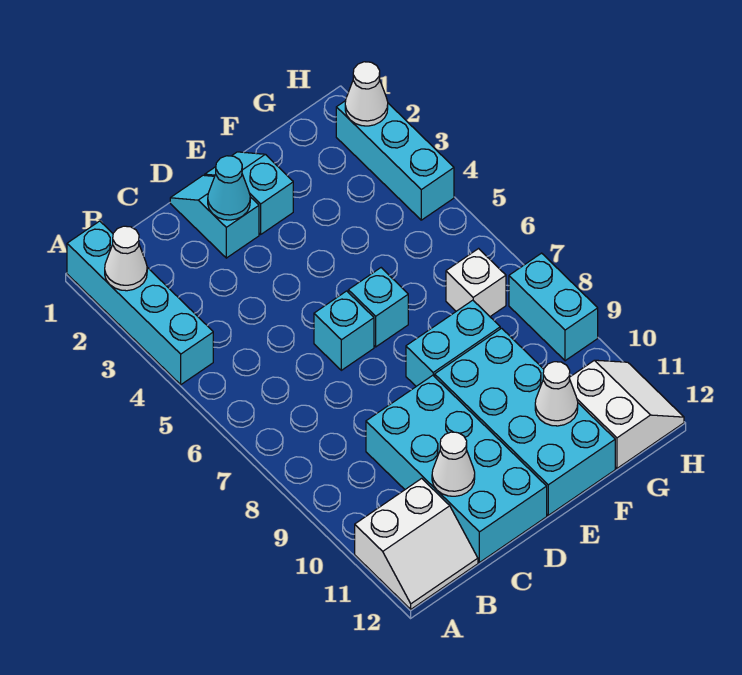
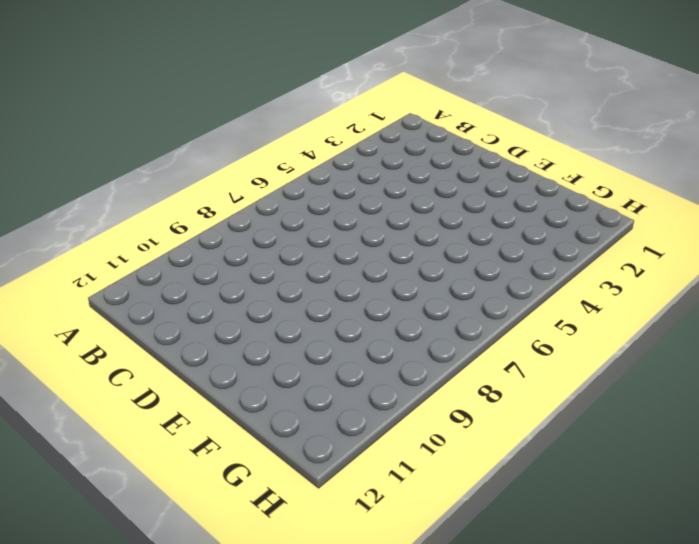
none -> cyan brick A1:A4 level 1
none -> white slope A11:B12 level 1 top 11
none -> cyan brick C9:D12 level 1

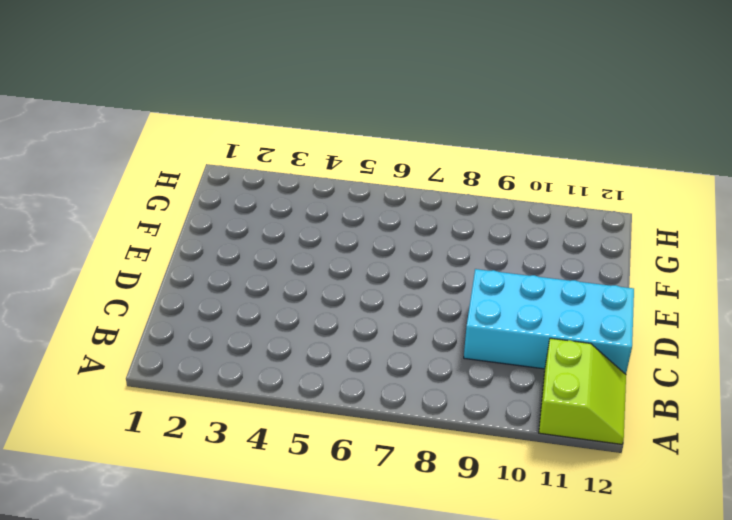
lime slope A11:B12 level 1 top 11 -> white slope A11:B12 level 1 top 11
none -> cyan brick A1:A4 level 1
none -> cyan slope D1:D2 level 1 top 2
none -> cyan brick D6 level 1

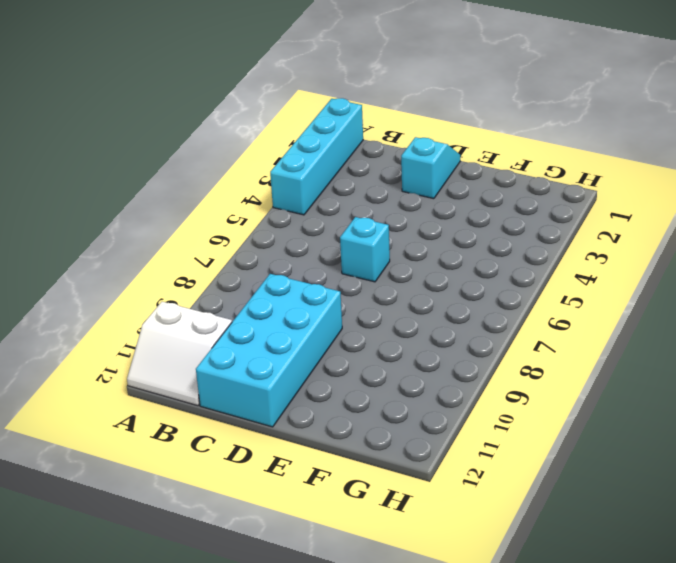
none -> cyan slope E1:E2 level 1 top 2
none -> cyan brick E6 level 1
none -> cyan brick E8:F8 level 1

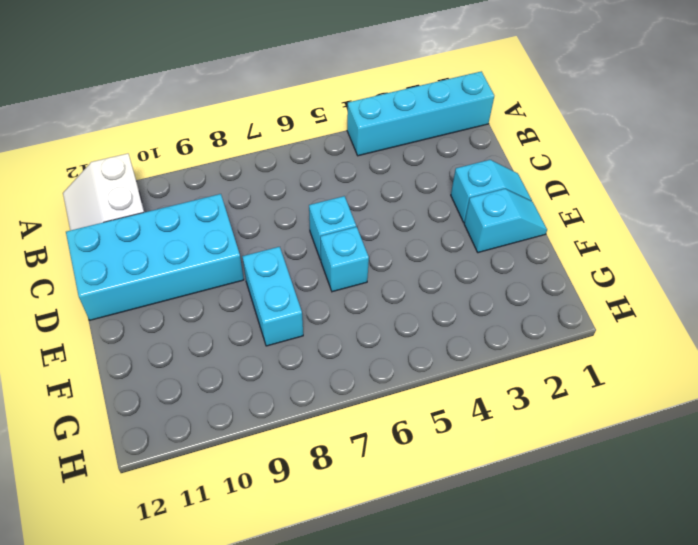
none -> cyan brick E9:F12 level 1
none -> white brick G7 level 1
none -> white slope G11:H12 level 1 top G

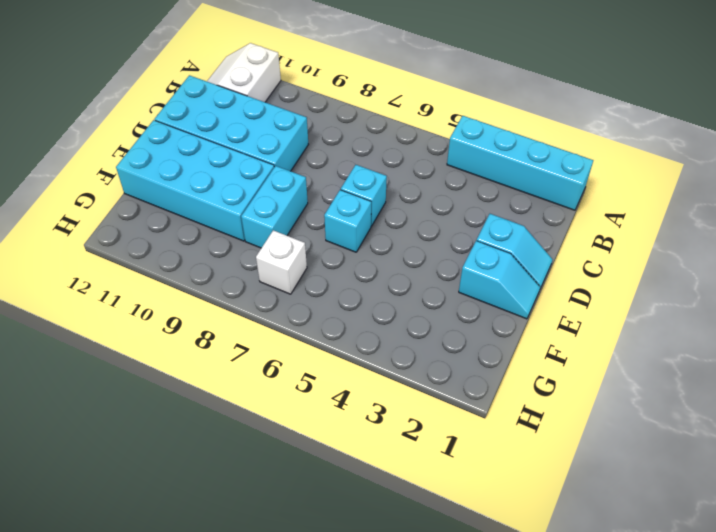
none -> white slope G11:H12 level 1 top G
none -> cyan brick H2:H4 level 1
none -> cyan brick H8:H9 level 1

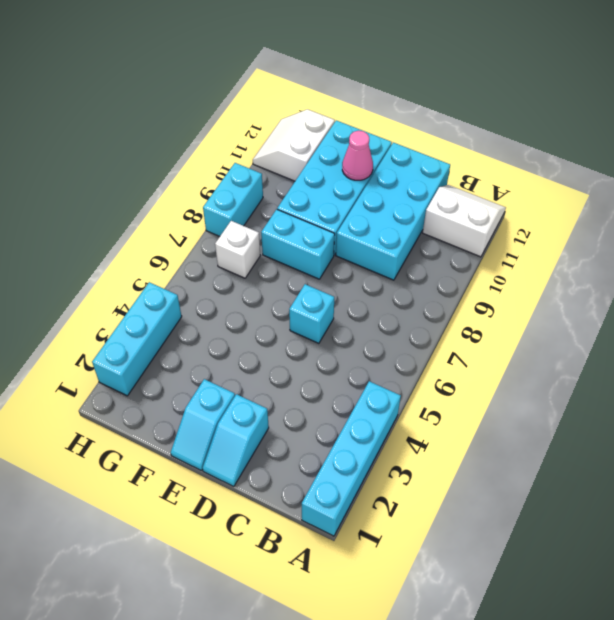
pink cone E11 level 2 -> none
none -> cyan brick E6 level 1
none -> white cone A2 level 2
none -> white cone C11 level 2

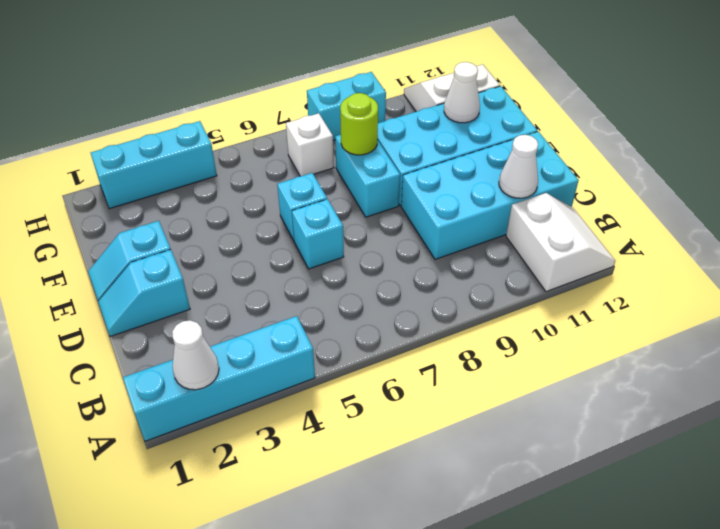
lime round brick F8 level 2 -> none
none -> cyan cone D2 level 2
none -> white cone H2 level 2

